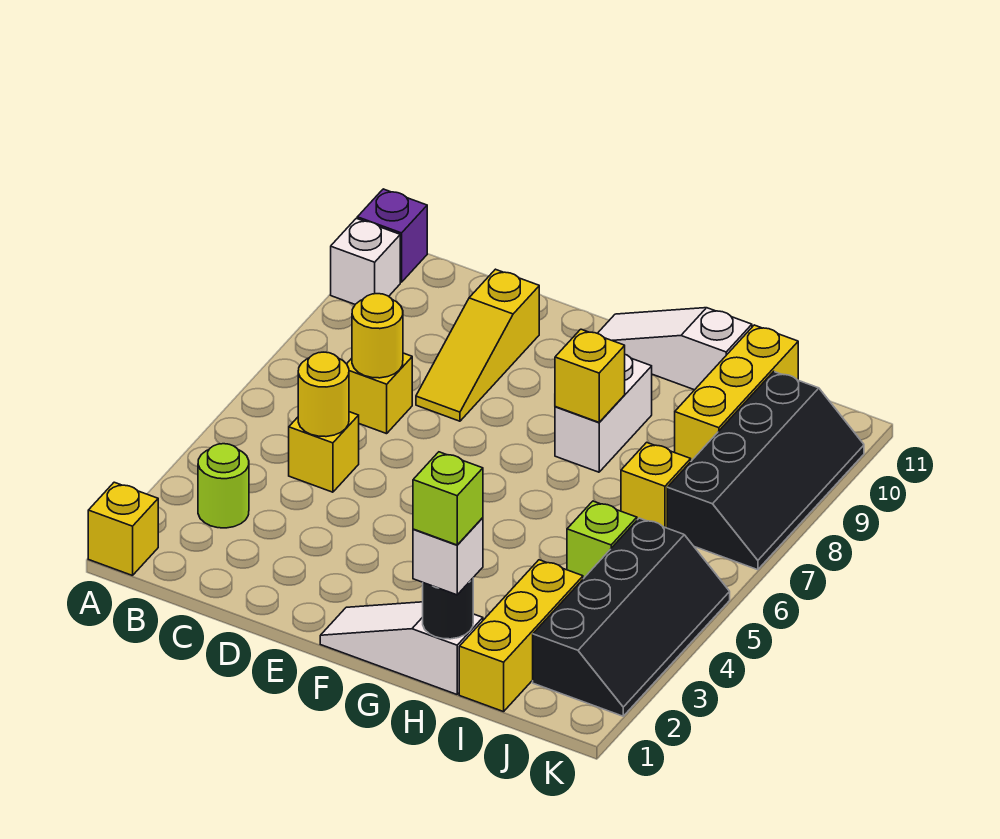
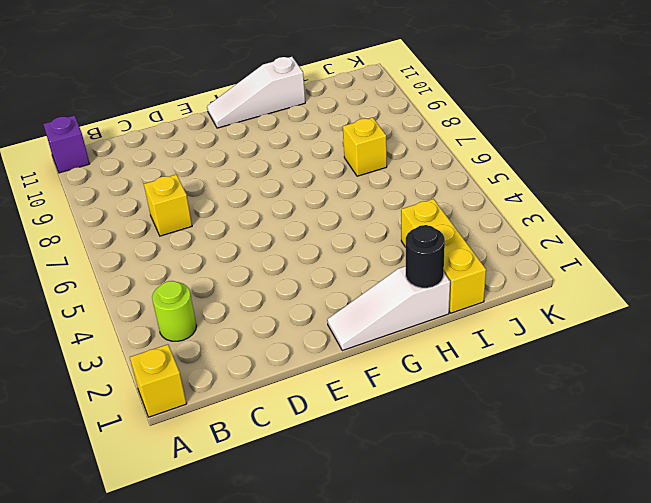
none -> white brick A10 level 1
none -> yellow brick C5 level 1
none -> yellow slope D8:D10 level 1 top 10

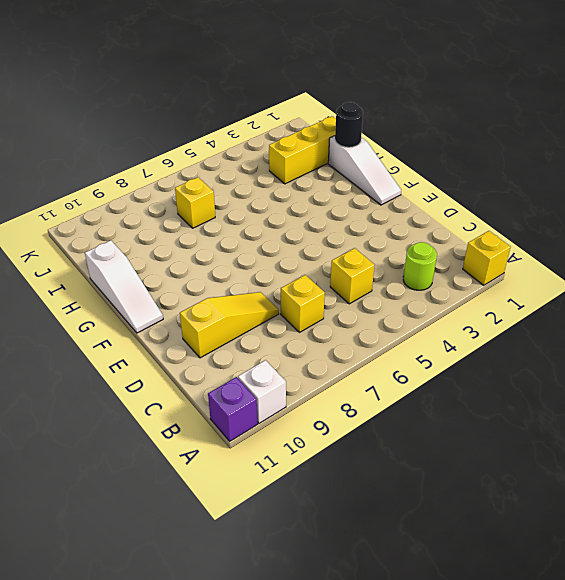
none -> white brick G8:G9 level 1
none -> lime brick I5 level 1
none -> yellow brick I9:I11 level 1

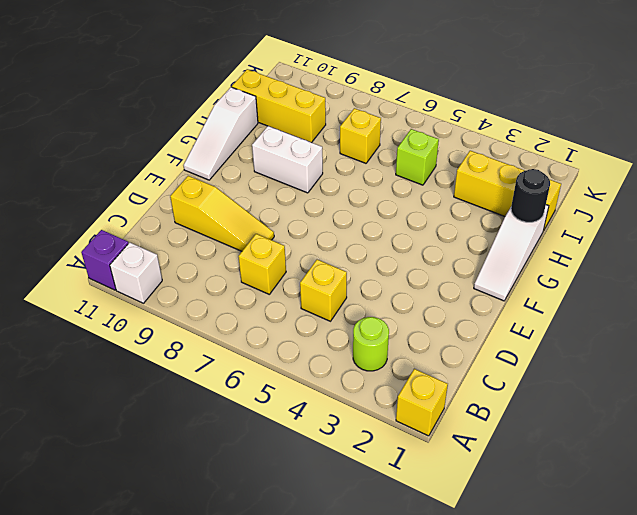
none -> black slope J2:K5 level 1 top J
none -> black slope J7:K10 level 1 top J
none -> yellow round brick C5 level 2

